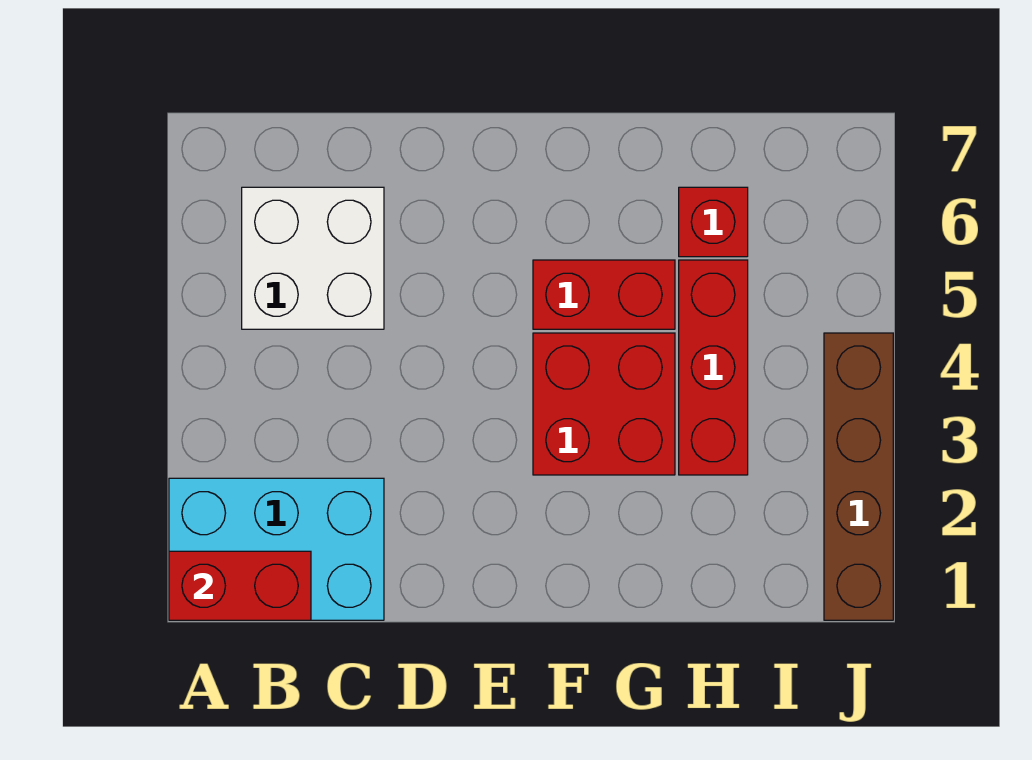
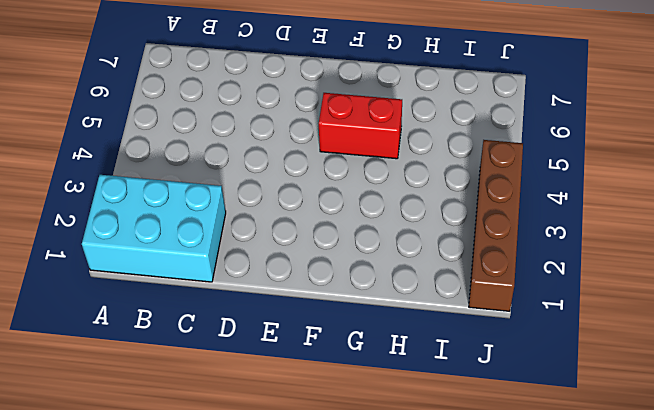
none -> white brick B5:C6 level 1
none -> red brick F3:G4 level 1

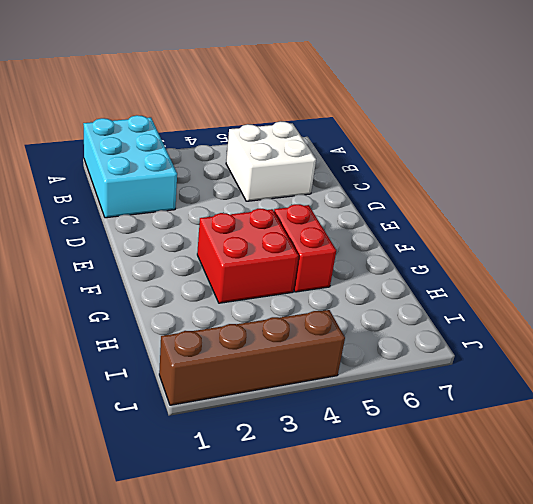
none -> red brick H3:H5 level 1
none -> red brick H6 level 1

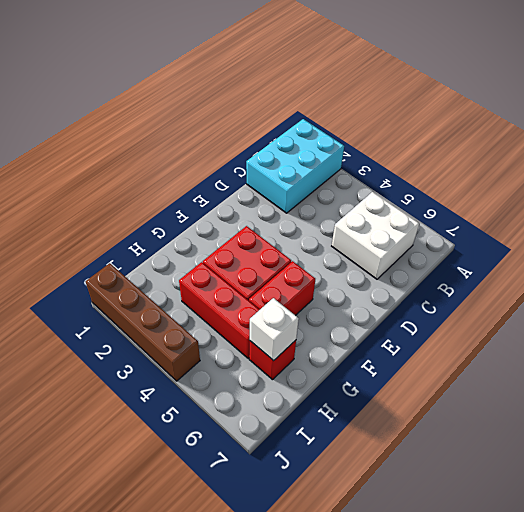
white brick H6 level 2 -> none
none -> red brick A1:B1 level 2

